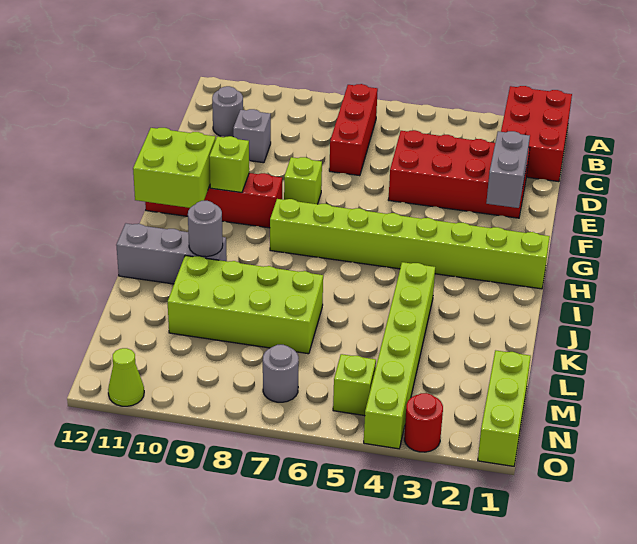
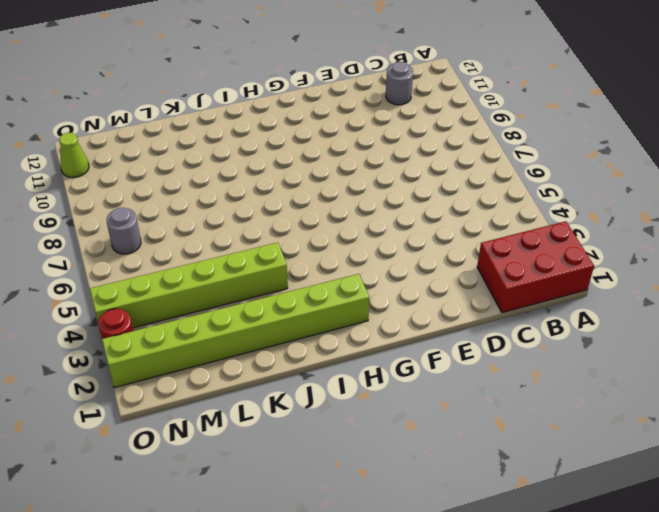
lime brick H2:O2 level 1 -> lime brick H1:H8 level 1
none -> red brick B7:D7 level 1
none -> red brick D2:E5 level 1
none -> grey brick D10 level 1

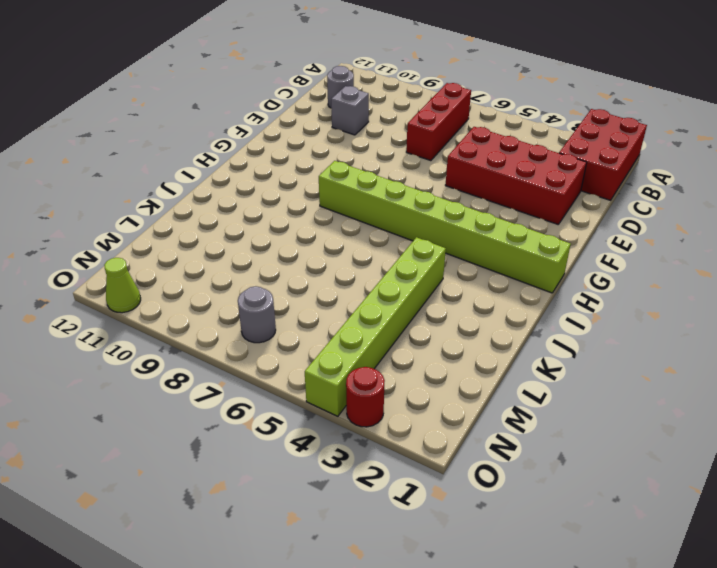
none -> lime brick F8 level 1
none -> red brick G9:G12 level 1
none -> grey brick J10:J12 level 1

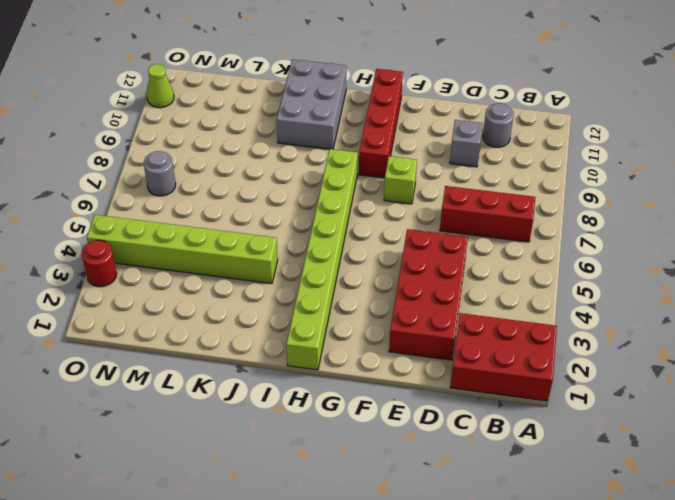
grey brick I10:J12 level 1 -> grey brick J10:J12 level 1
none -> lime brick K7:L10 level 1
none -> lime brick M1:O1 level 1
none -> lime brick N5 level 1

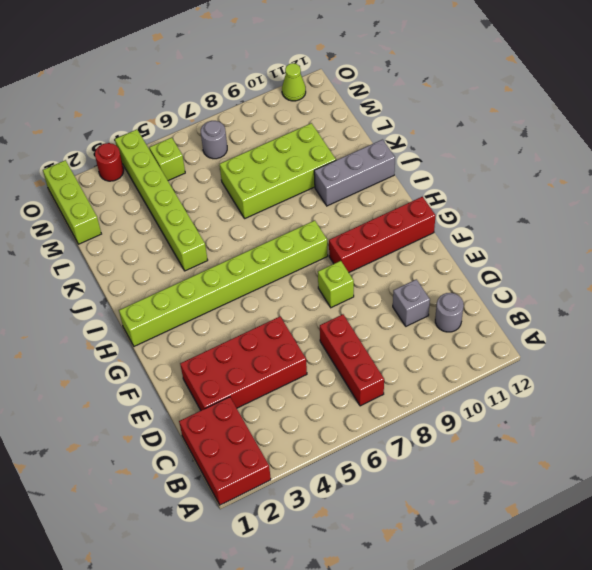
none -> grey brick E2:F2 level 2
none -> lime brick G10 level 2
none -> lime brick G11:H12 level 2

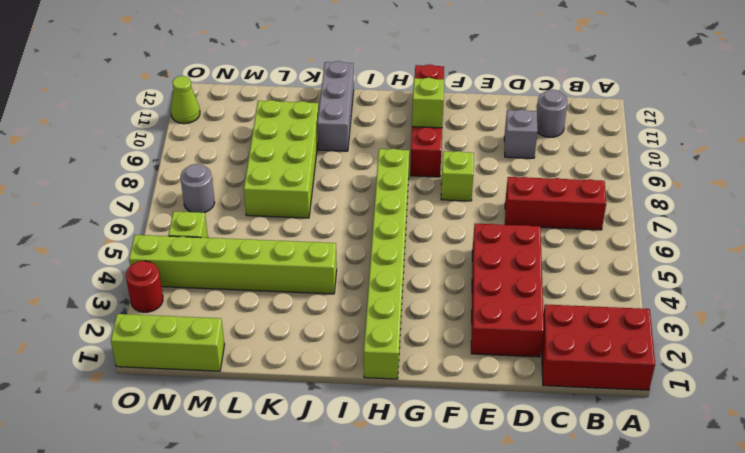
none -> grey brick E2:F2 level 2
none -> lime brick G11:H12 level 2
none -> grey round brick J10 level 2

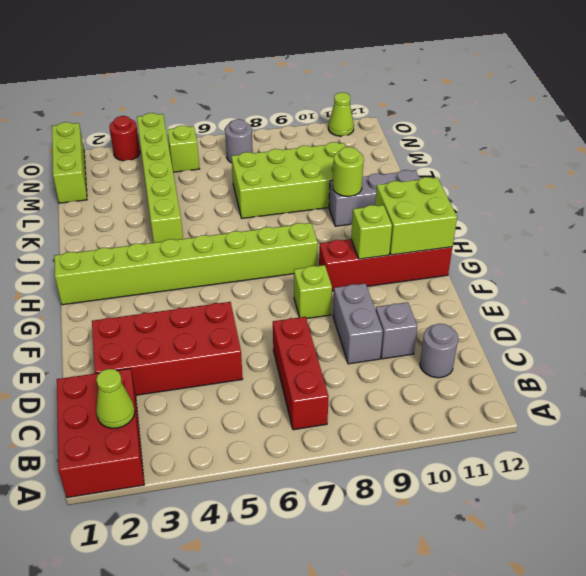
lime cone B2 level 2 -> none
grey brick D9:E9 level 1 -> grey brick E2:F2 level 2
lime round brick J10 level 2 -> grey round brick J10 level 2

